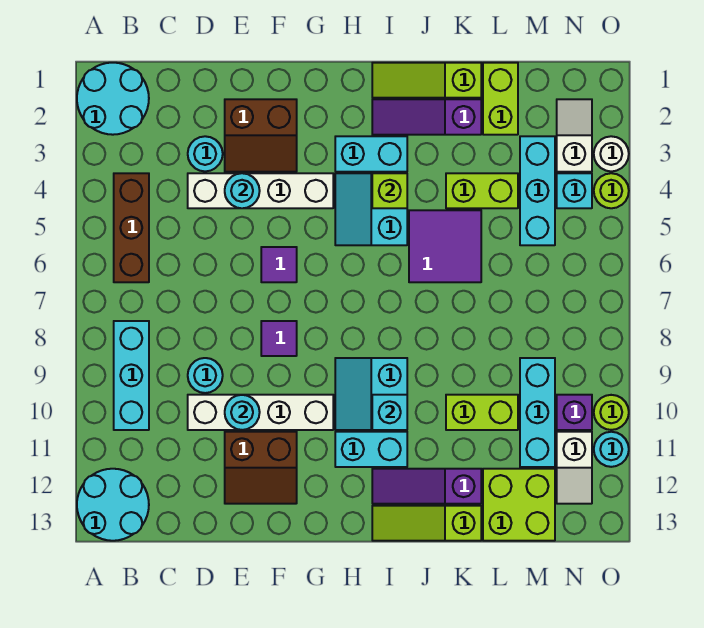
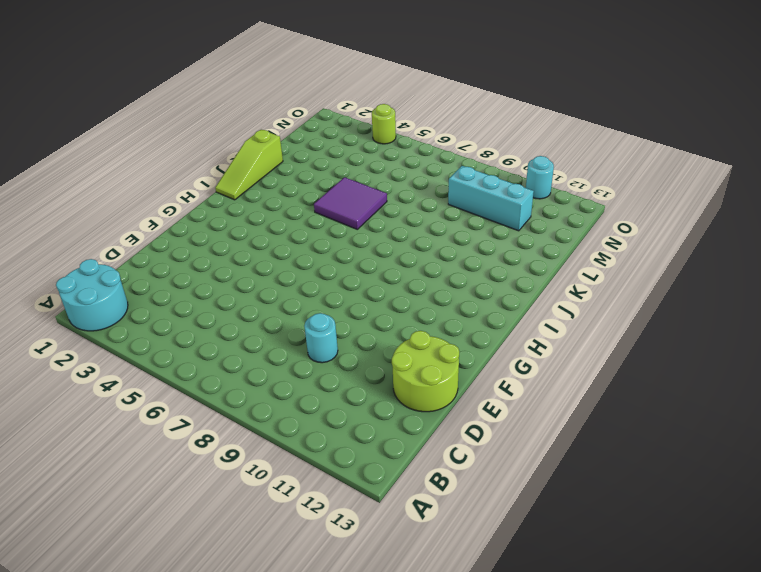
lime round brick D12:E13 level 1 -> brown slope E11:F12 level 1 top 11
none -> cyan round brick A12:B13 level 1
none -> brown brick B4:B6 level 1
none -> cyan brick B8:B10 level 1
none -> cyan round brick D3 level 1

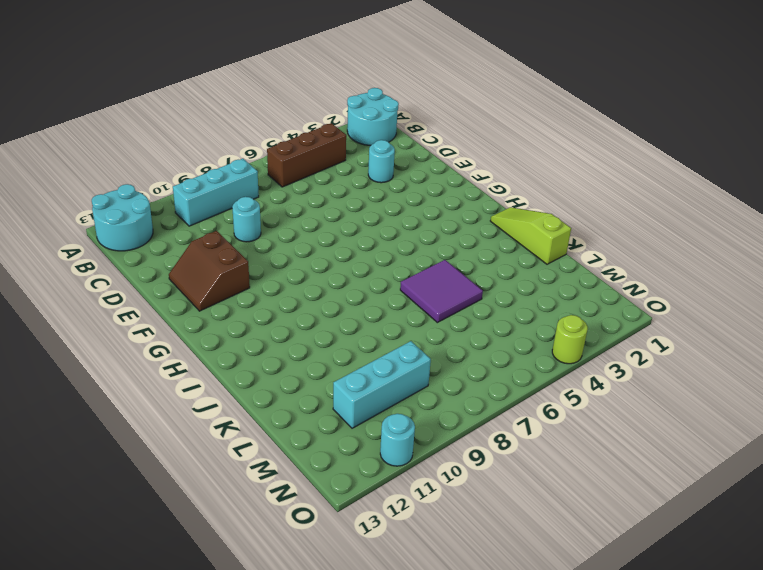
none -> white brick D4:G4 level 1
none -> white brick D10:G10 level 1
none -> brown slope E2:F3 level 1 top 2
none -> purple tile F6 level 1

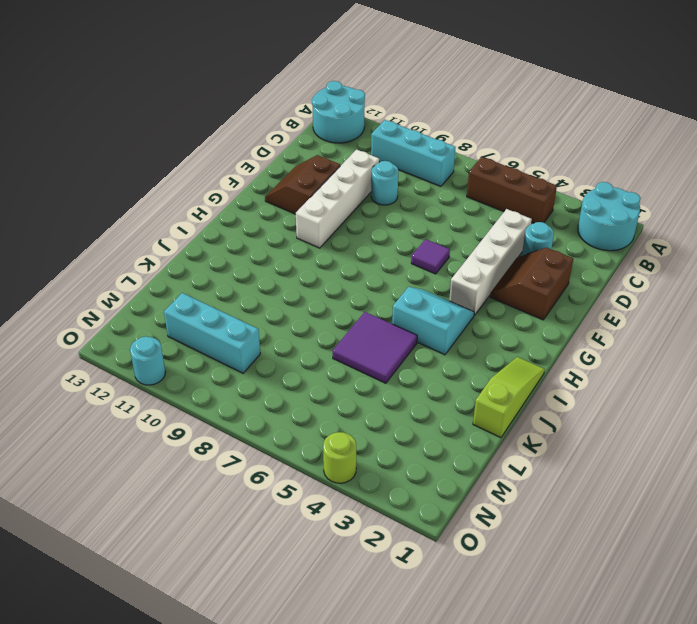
none -> purple tile F8 level 1
none -> cyan brick H3:I3 level 1
none -> cyan slope H9:I10 level 1 top I
none -> cyan brick H11:I11 level 1

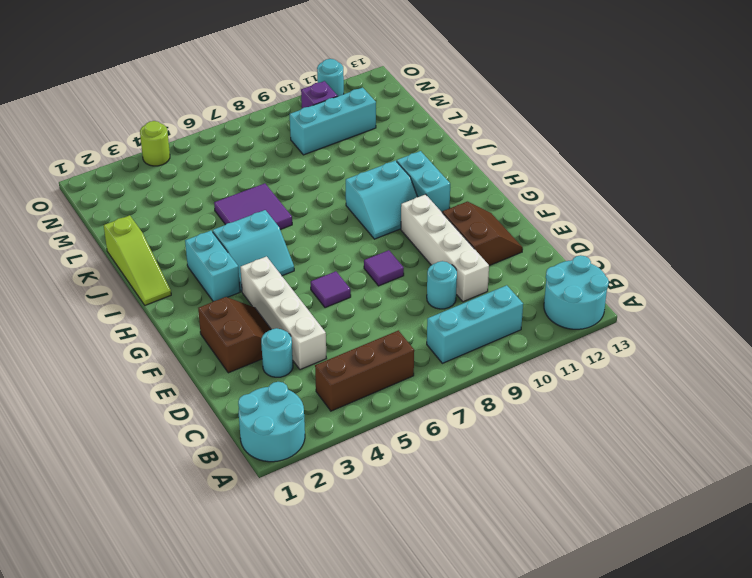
none -> purple slope I2:K2 level 1 top K
none -> purple slope I12:K12 level 1 top K
none -> lime slope I13:K13 level 1 top K
none -> lime brick K4:L4 level 1

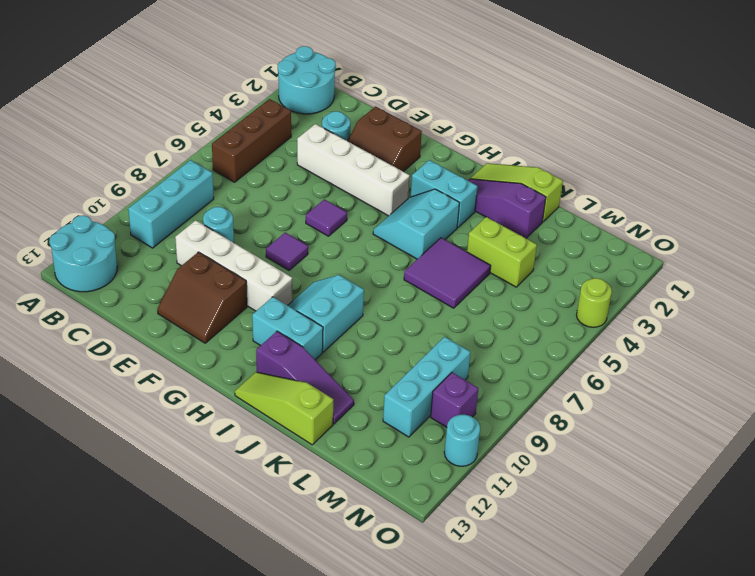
purple slope I12:K12 level 1 top I -> purple slope I12:K12 level 1 top K
none -> lime brick K10:L10 level 1
none -> lime brick L1:L2 level 1
none -> lime brick L12:M13 level 1
none -> cyan brick M3:M5 level 1

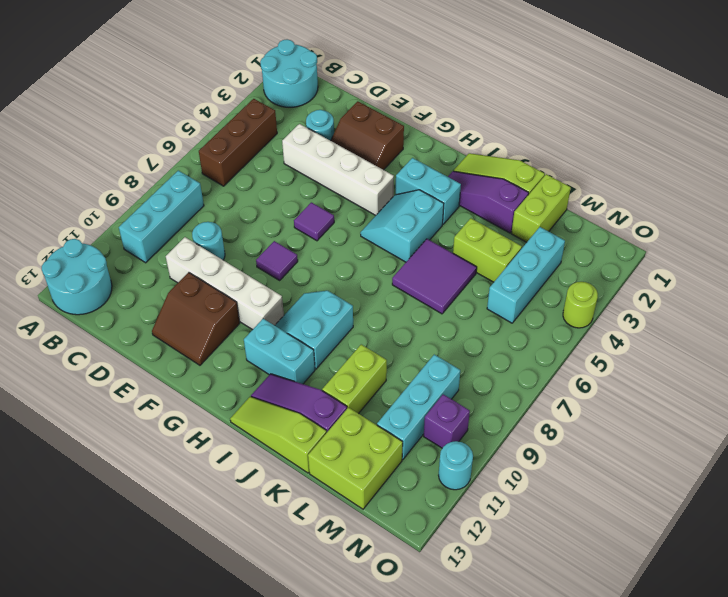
lime brick K10:K11 level 1 -> lime brick K10:L10 level 1
none -> white slope N2:N3 level 1 top 3
none -> cyan brick N4 level 1
none -> white slope N11:N12 level 1 top 11
none -> white round brick O3 level 1

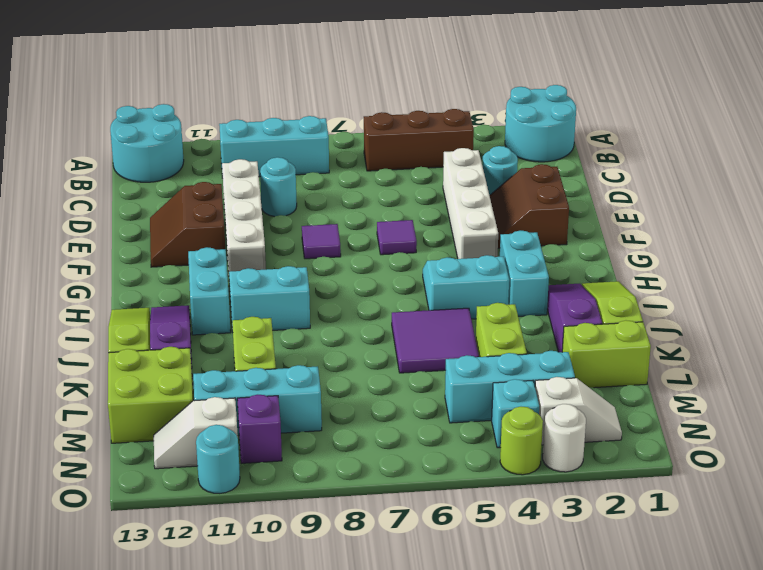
none -> lime round brick O10 level 1
none -> cyan round brick E4 level 2
none -> cyan round brick E10 level 2
none -> lime brick I4 level 2

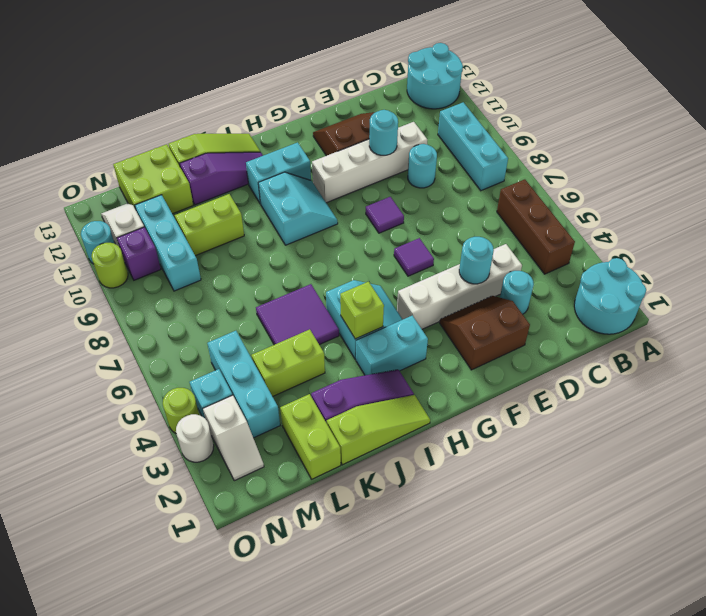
none -> cyan brick I10 level 2

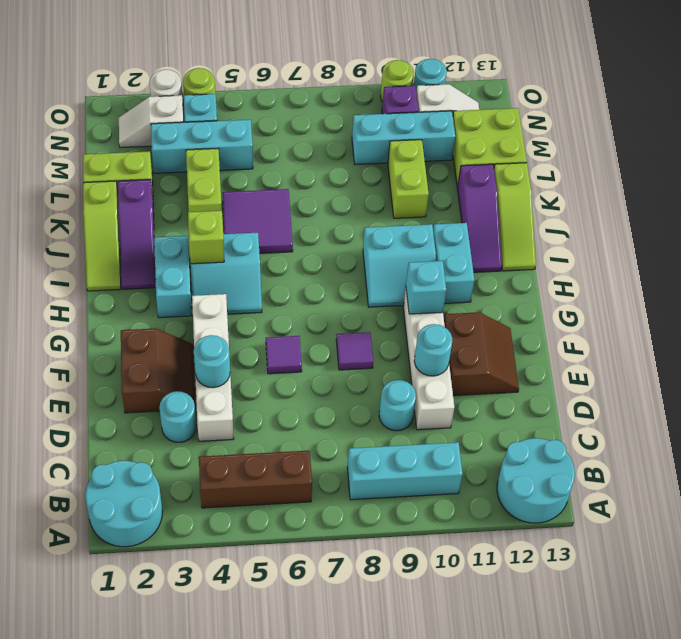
cyan brick G10 level 2 -> cyan brick I10 level 2

